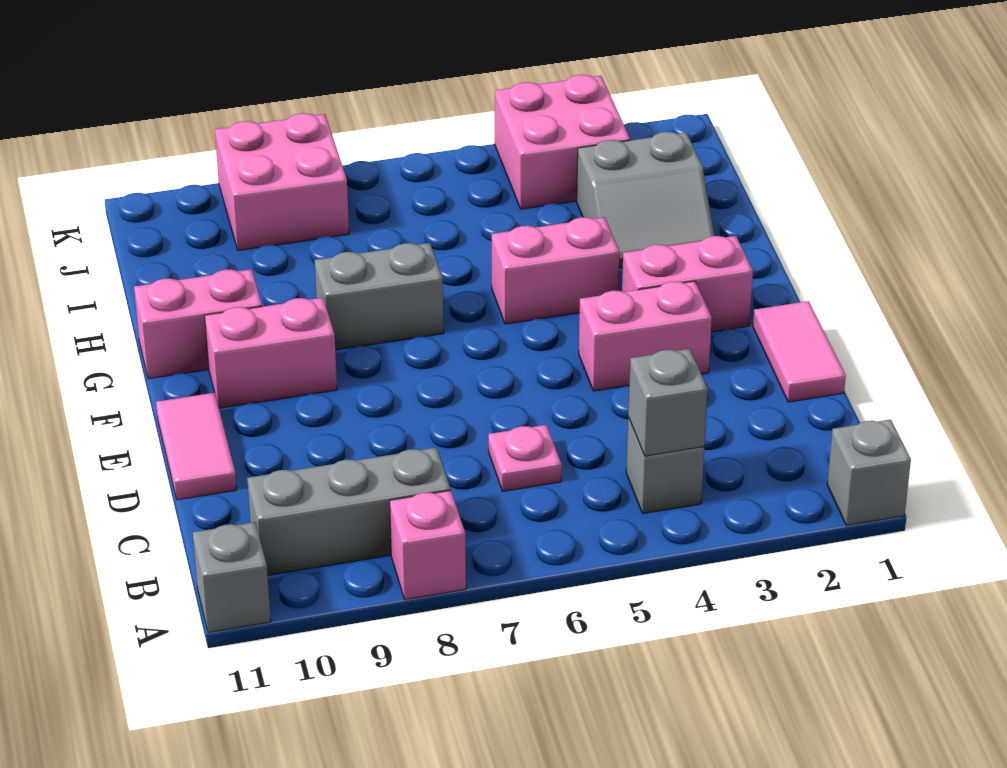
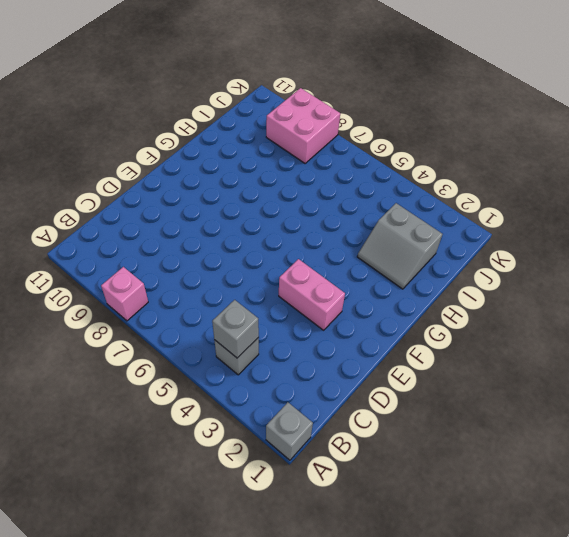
none -> grey brick A11 level 1
none -> grey brick B8:B10 level 1
none -> pink plate C6 level 1

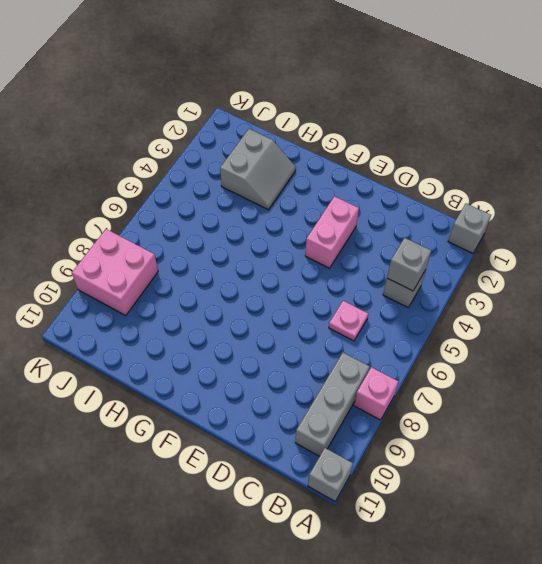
none -> pink tile D1:E1 level 1
none -> pink tile D11:E11 level 1
none -> pink brick F2:F3 level 1

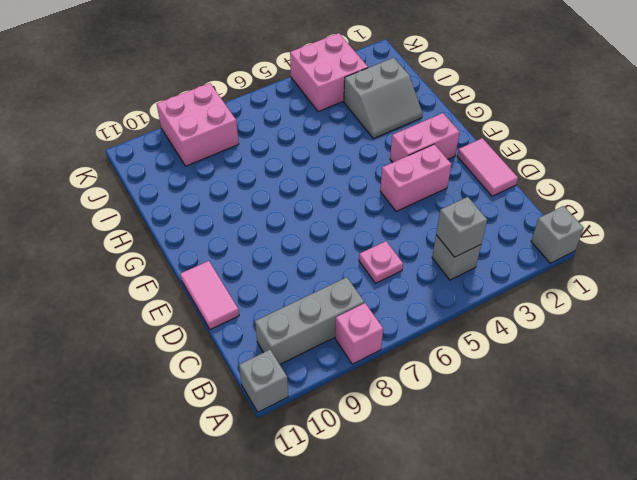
none -> pink brick F9:F10 level 1
none -> pink brick G4:G5 level 1
none -> grey brick G7:G8 level 1

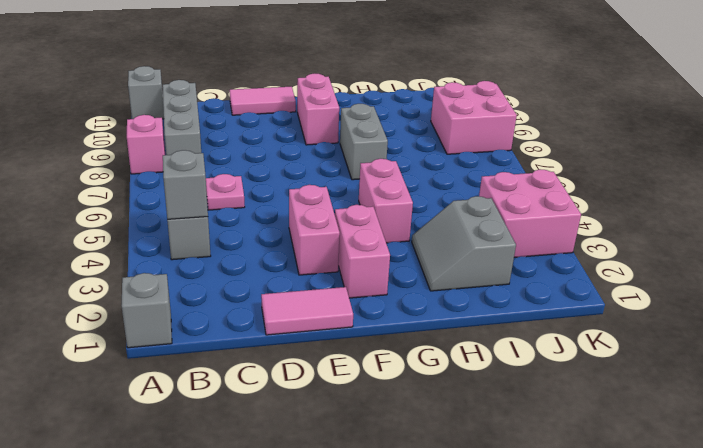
none -> pink brick G10:G11 level 1

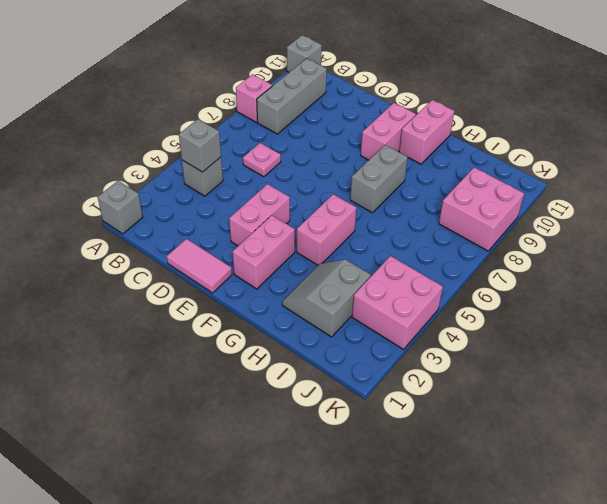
none -> pink tile D11:E11 level 1

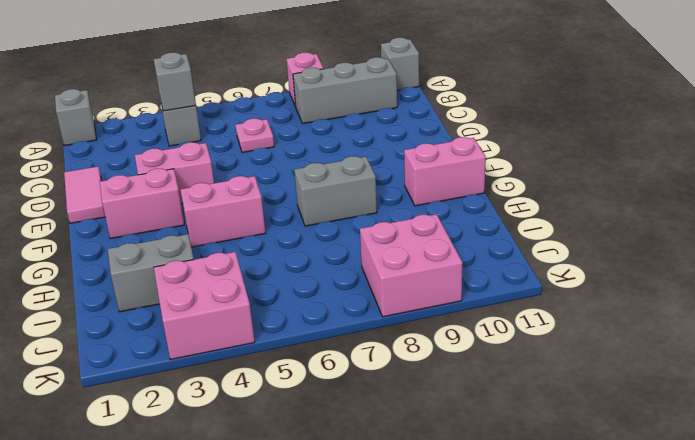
none -> pink tile D11:E11 level 1
none -> pink brick F9:F10 level 1

